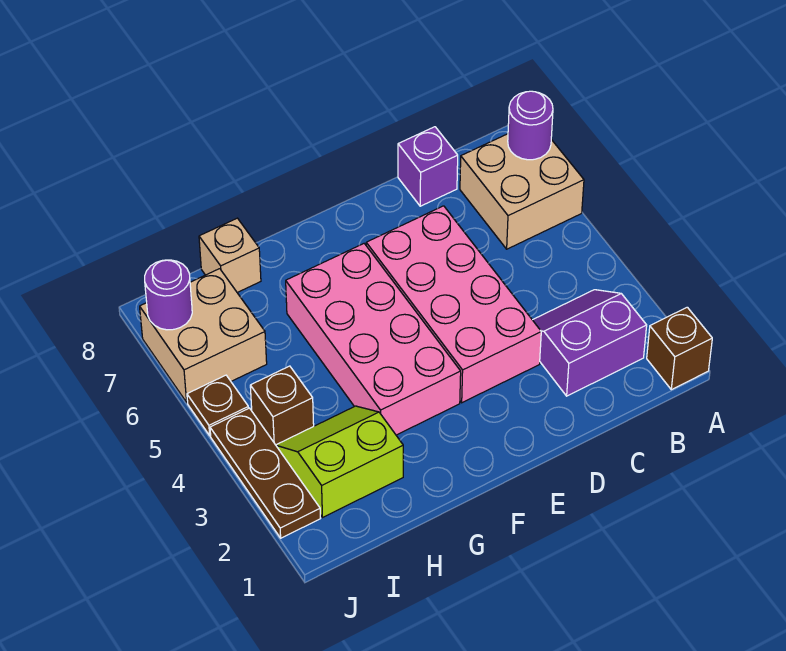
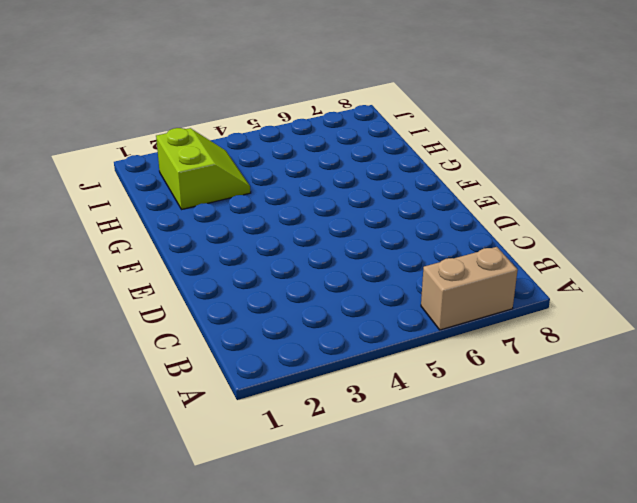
tan brick A6:A7 level 1 -> tan brick A6:B7 level 1
none -> brown brick A1 level 1
none -> purple slope B2:C3 level 1 top 2
none -> purple brick C8 level 1

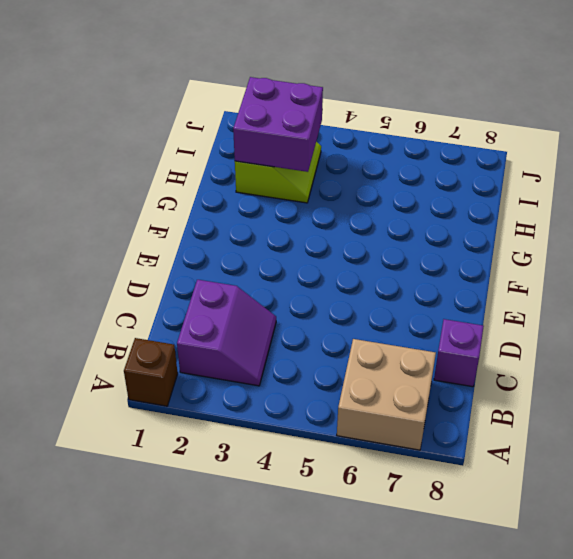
purple brick H2:I3 level 2 -> none
none -> pink brick D3:E6 level 1
none -> pink brick F3:G6 level 1
none -> tan brick H8 level 1

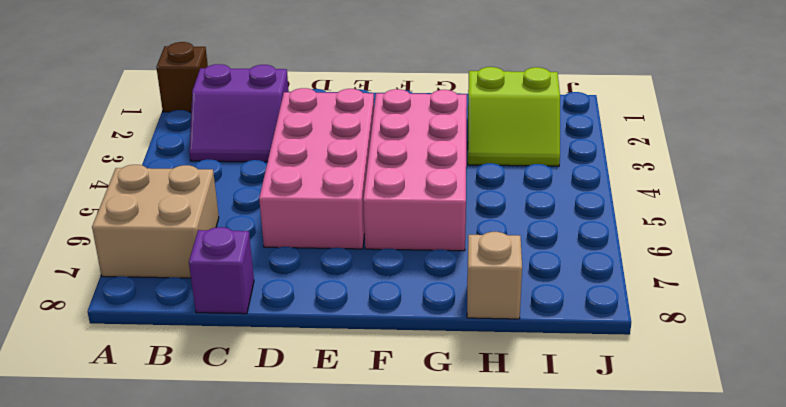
none -> brown brick I4 level 1
none -> tan brick I6:J7 level 1
none -> brown plate J2:J4 level 1

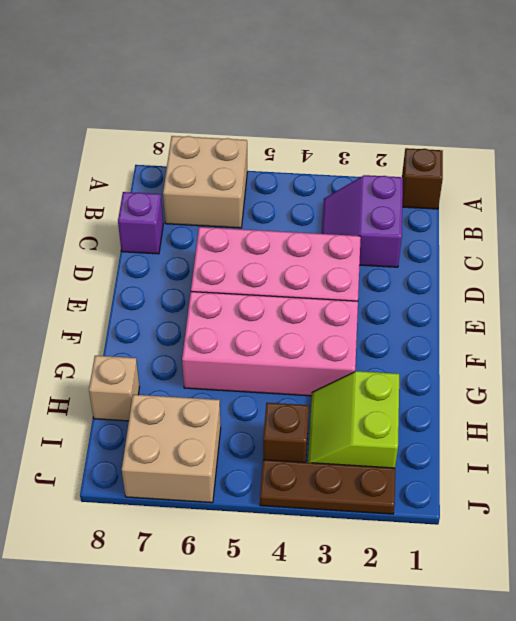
none -> brown plate J5 level 1
none -> purple round brick A7 level 2
none -> purple round brick J7 level 2

